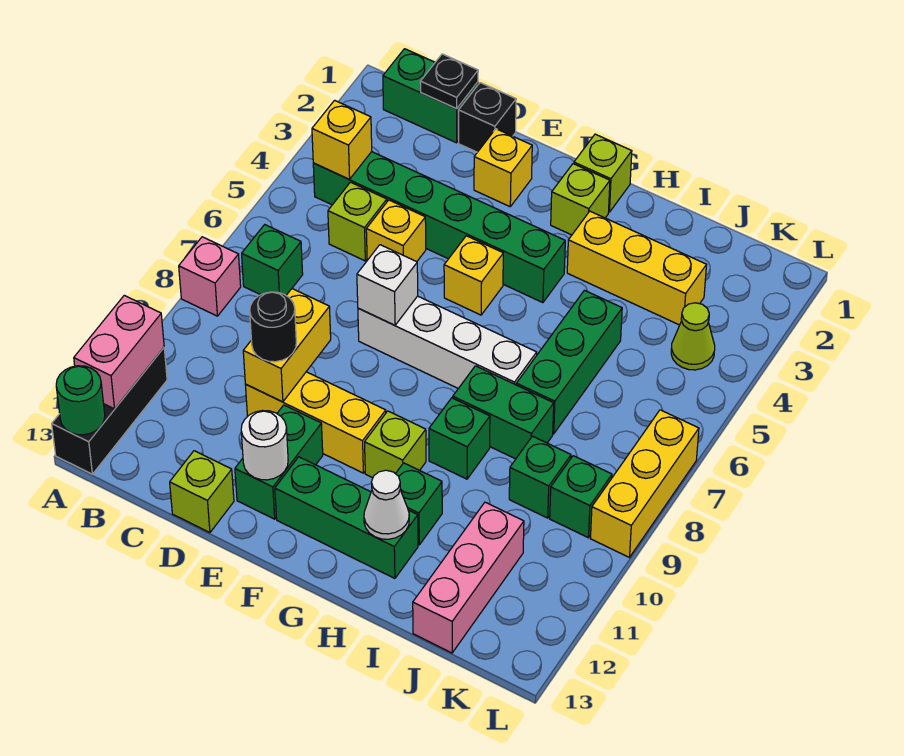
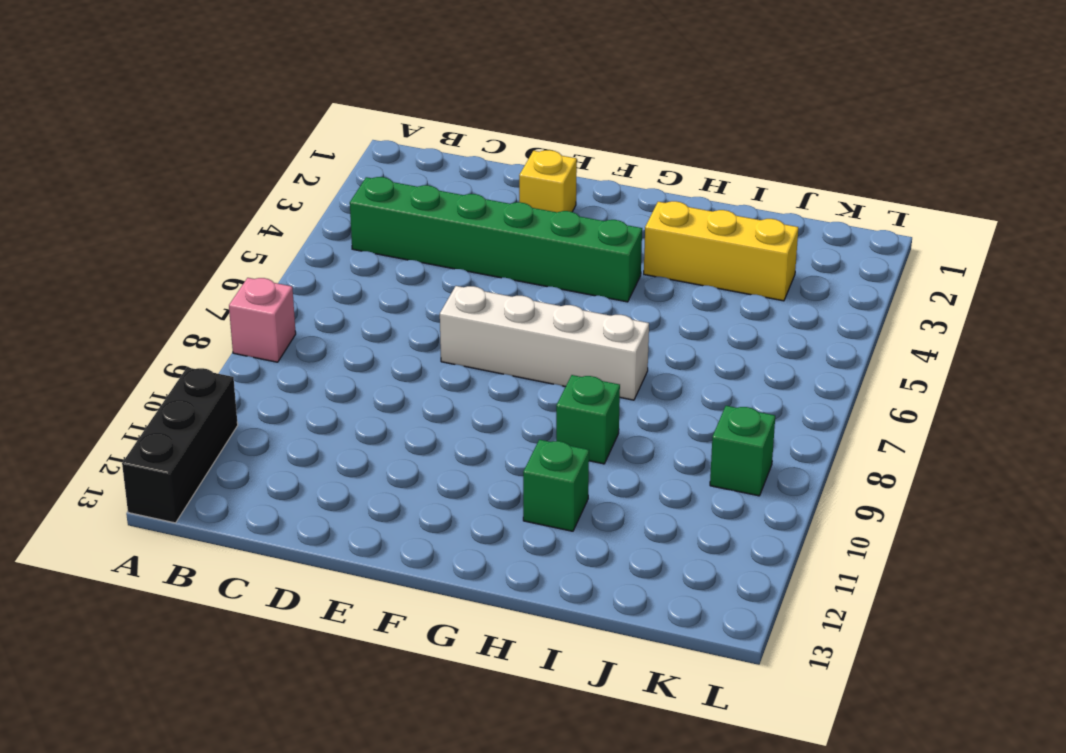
none -> green brick B1:C1 level 1
none -> green brick B7 level 1
none -> lime brick C5 level 1
none -> black brick D1 level 1

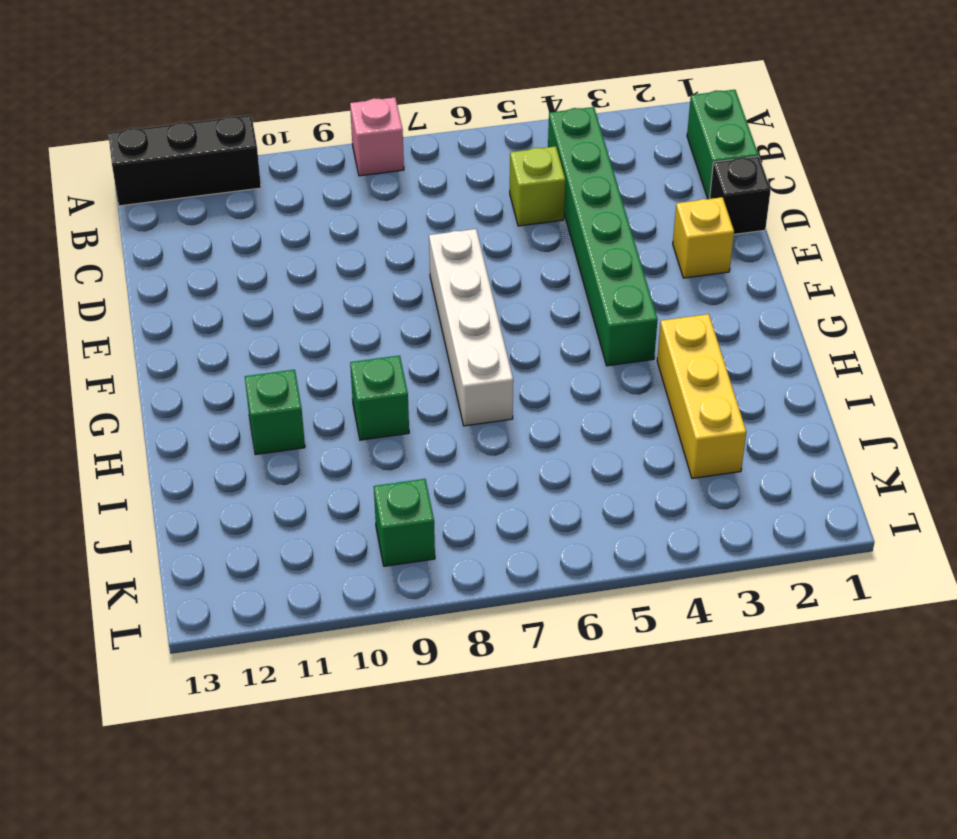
none -> green brick B7 level 1
none -> yellow brick D5 level 1
none -> yellow brick D10:F10 level 1
none -> lime brick D13 level 1

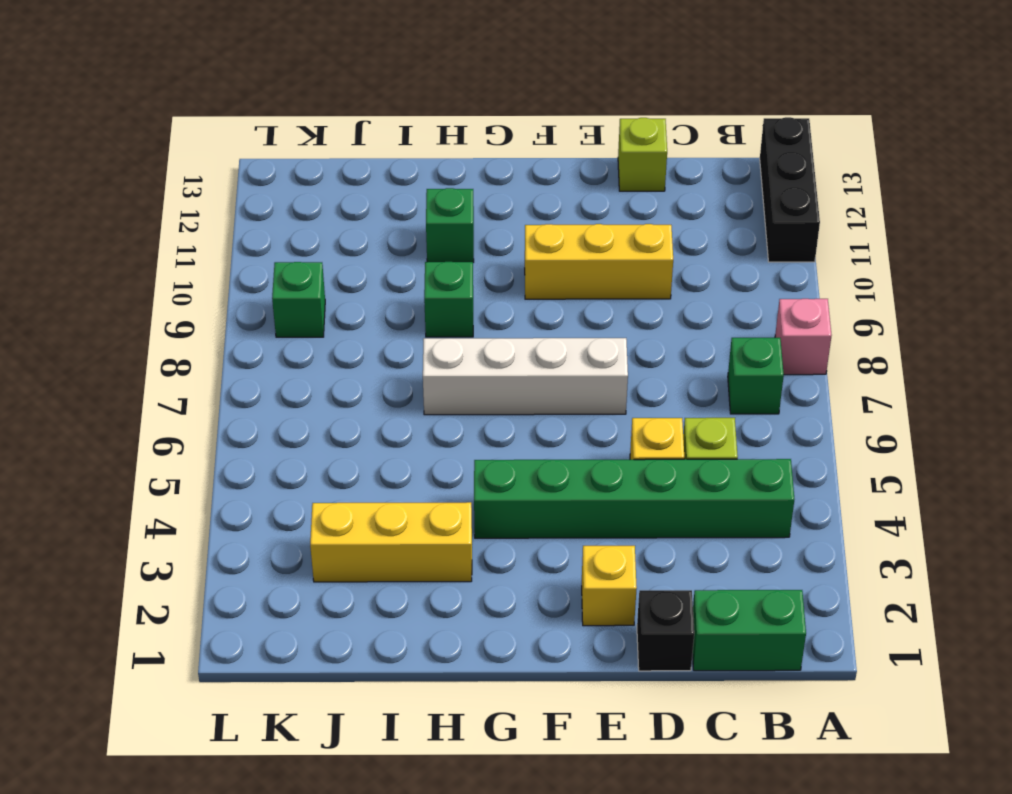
none -> green brick E11:E12 level 1
none -> yellow brick F5 level 1
none -> green brick F12:H12 level 1
none -> lime brick G1 level 1

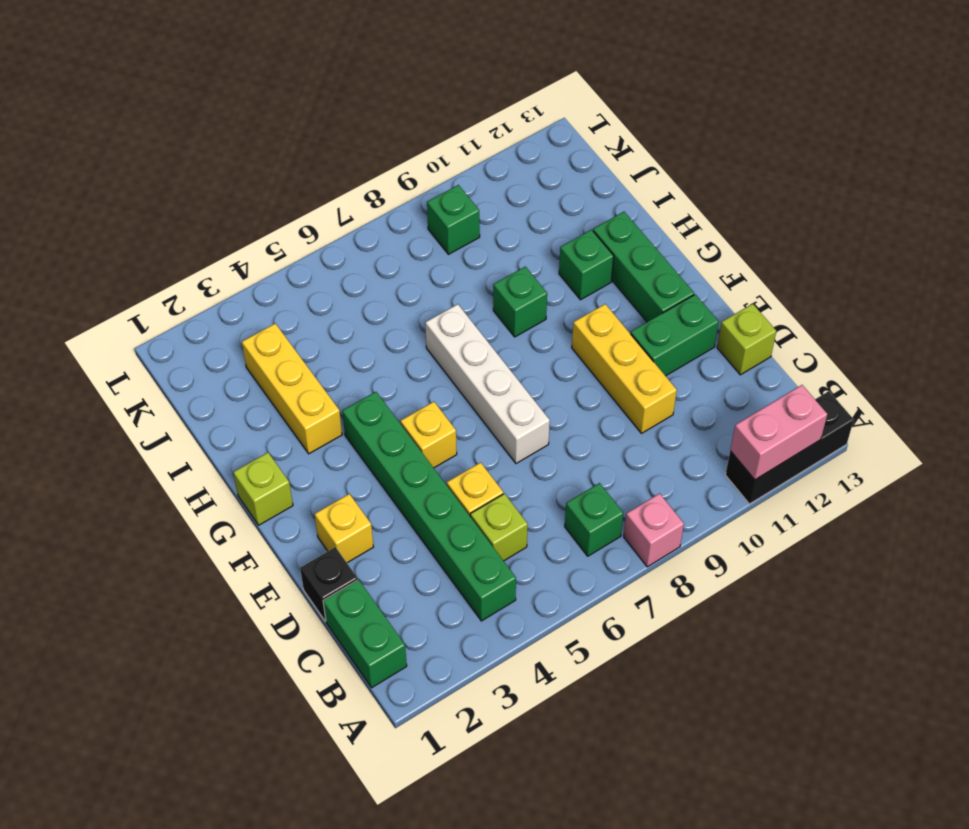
none -> lime brick G2 level 1
none -> lime brick G10 level 1
none -> green brick H8:I8 level 1
none -> green brick I5:I7 level 1

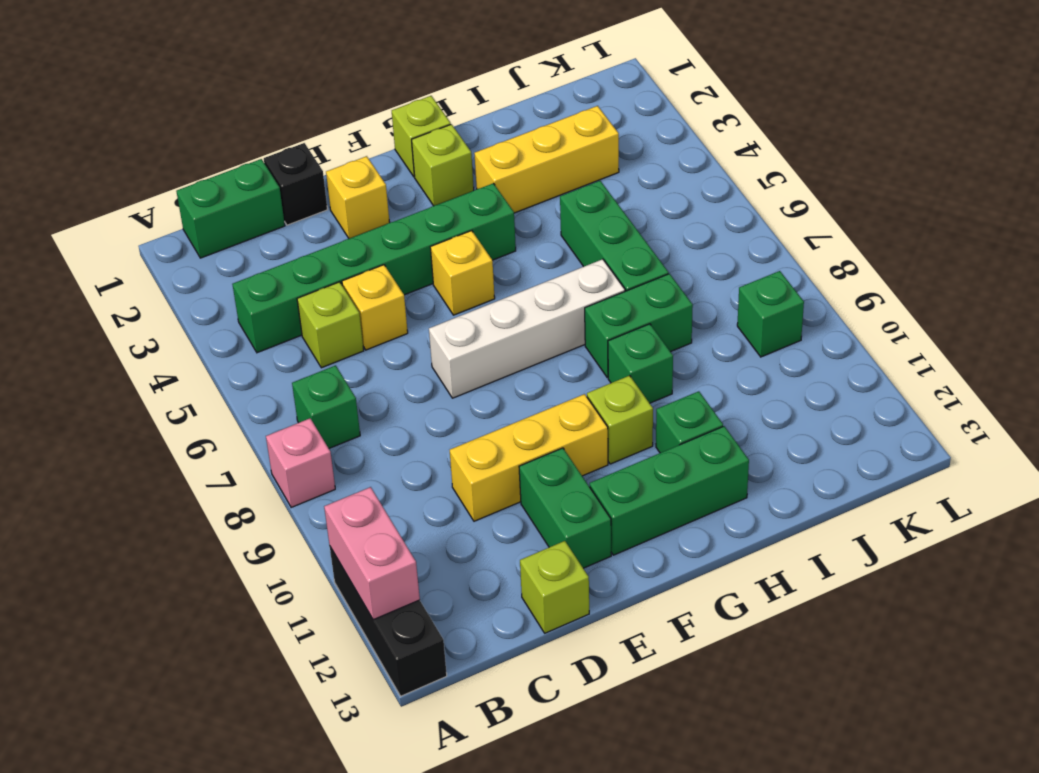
none -> green brick J9 level 1
none -> pink brick J11:J13 level 1
none -> lime cone K4 level 1
none -> yellow brick L7:L9 level 1

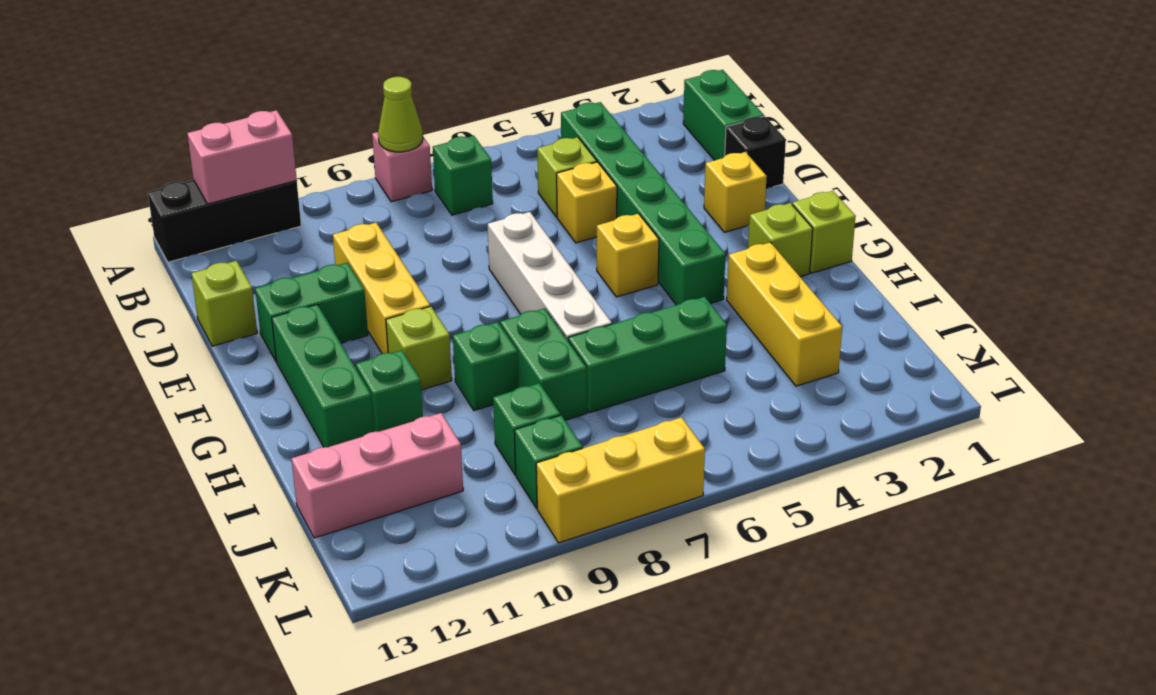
lime cone A8 level 2 -> lime cone K4 level 1
none -> green round brick A13 level 2
none -> yellow brick B4 level 2
none -> black plate C1 level 2
none -> yellow brick D9:D10 level 2

